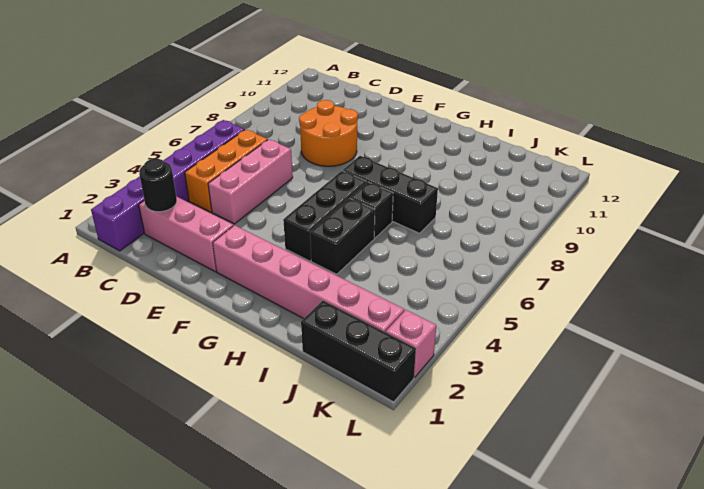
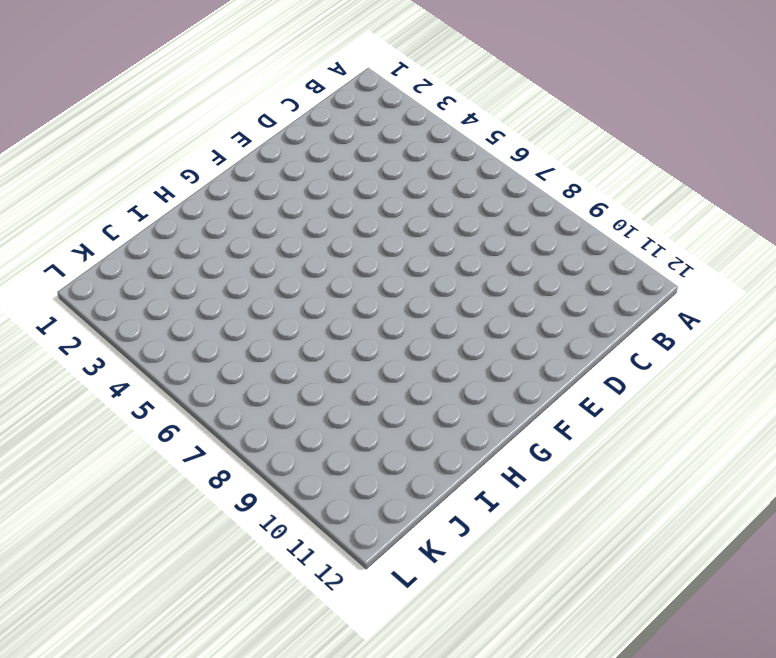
none -> purple brick B1:B6 level 1
none -> pink brick C2:E2 level 1
none -> orange brick C4:C6 level 1

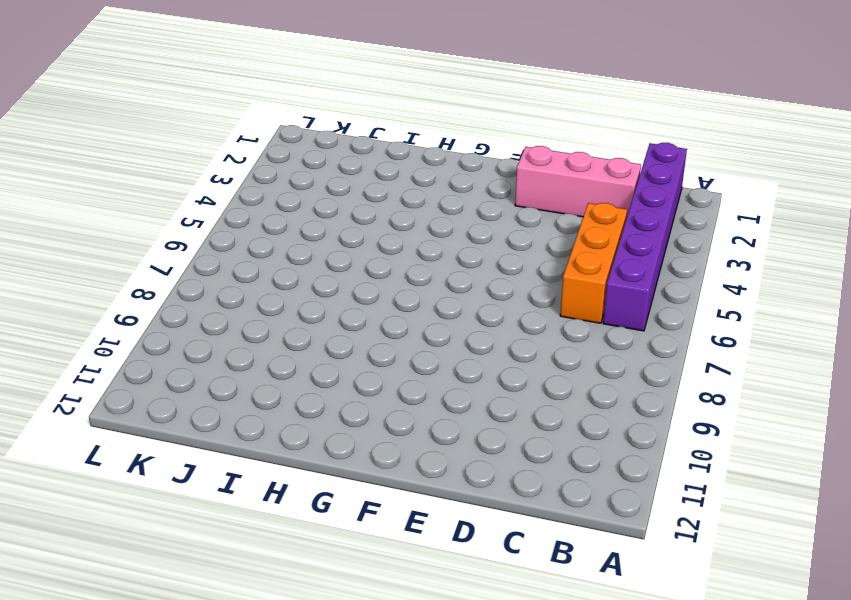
none -> pink brick D4:D6 level 1
none -> orange round brick D8:E9 level 1
none -> pink brick F2:K2 level 1

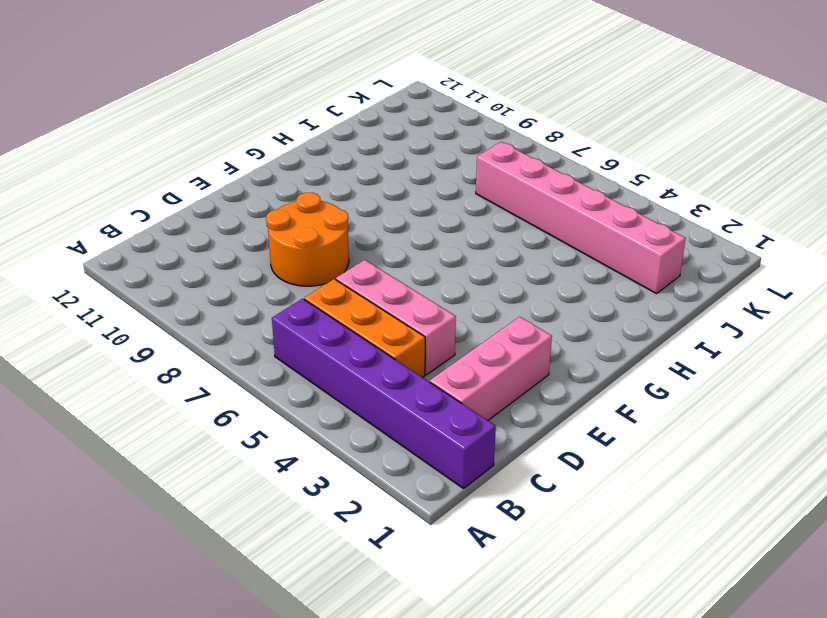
pink brick J2:J7 level 1 -> pink brick F2:K2 level 1
none -> black brick G4:G6 level 1
none -> black brick G7:I7 level 1
none -> black brick H4:H5 level 1

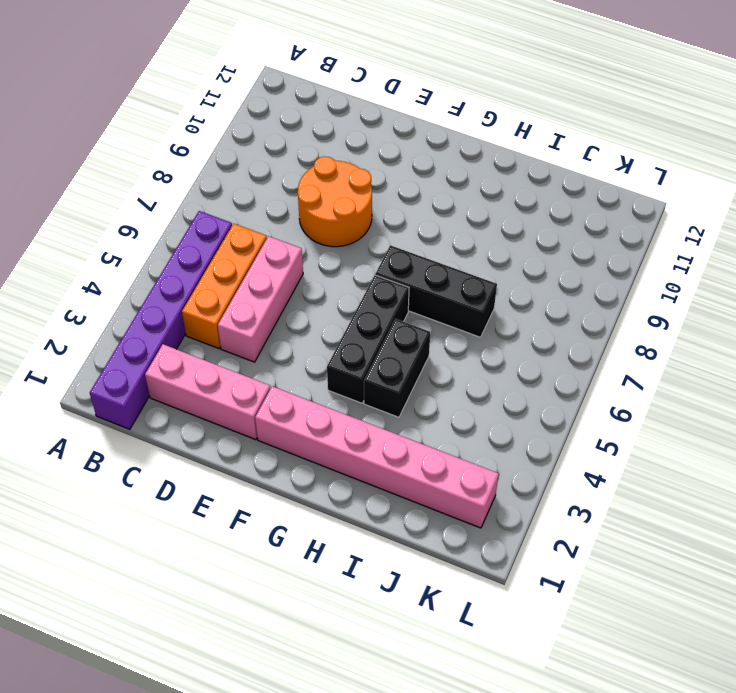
none -> black brick H6 level 1
none -> black brick J1:L1 level 1
none -> pink brick L2 level 1

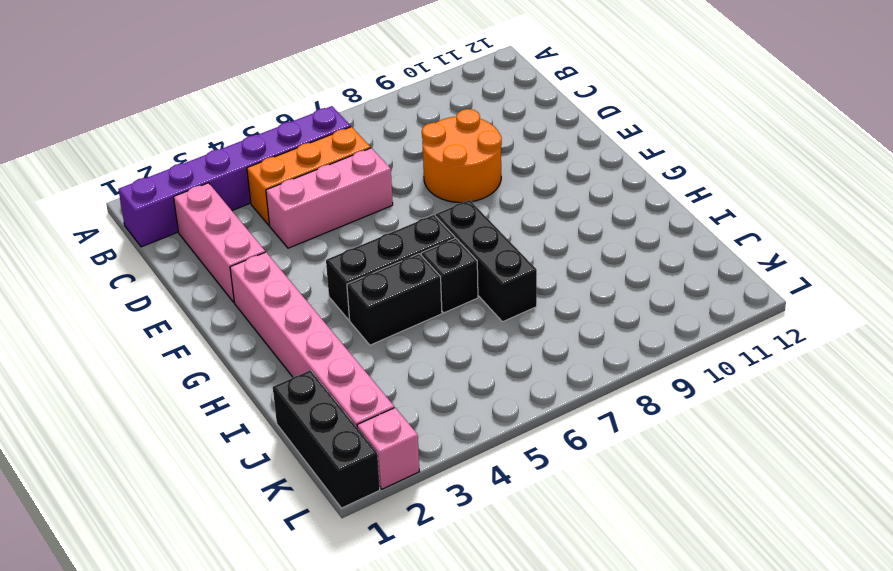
none -> black round brick C2 level 2

